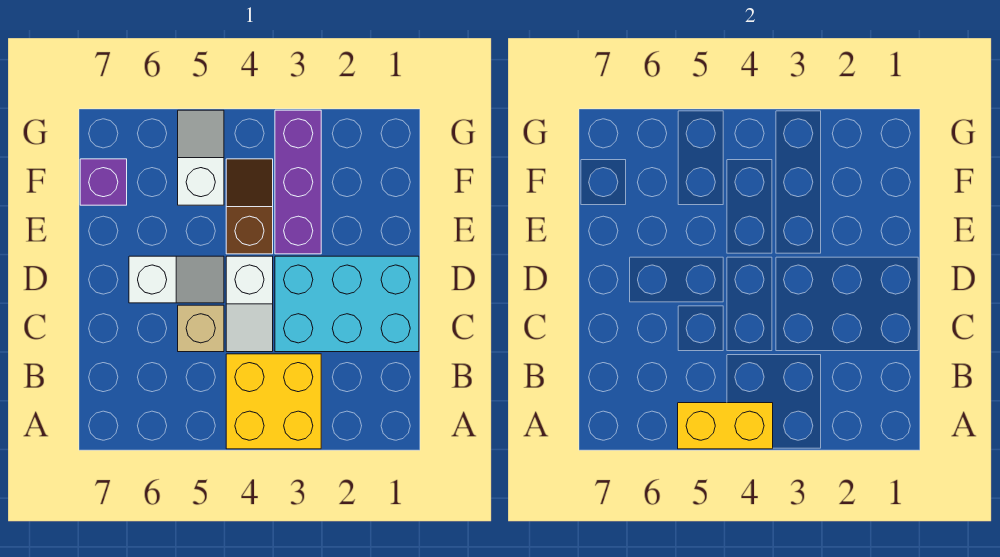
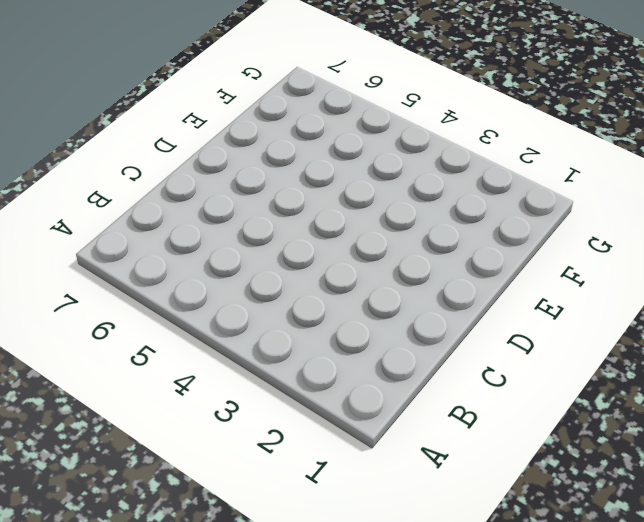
none -> yellow brick A3:B4 level 1
none -> cyan brick C1:D3 level 1

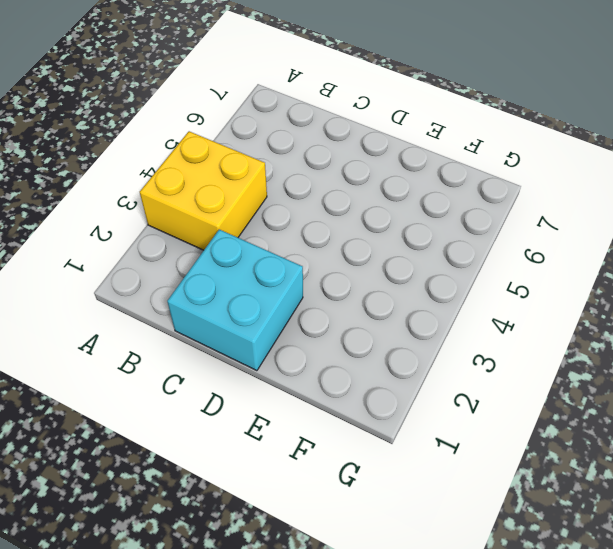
cyan brick C1:D2 level 1 -> cyan brick C1:D3 level 1
none -> white slope C4:D4 level 1 top D
none -> tan brick C5 level 1

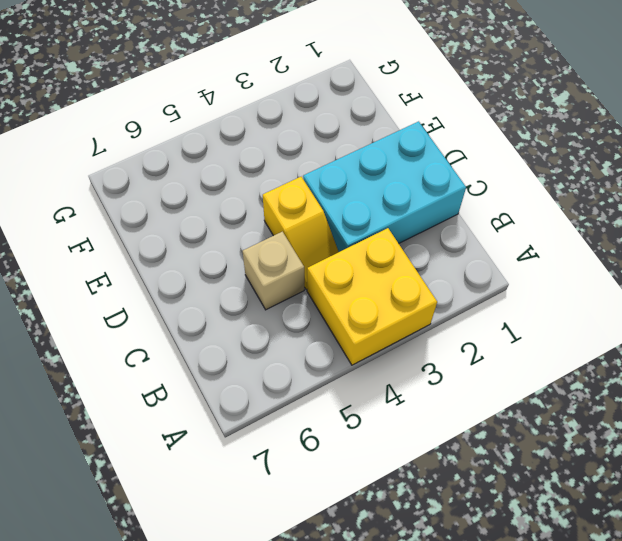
yellow slope C4:D4 level 1 top D -> white slope C4:D4 level 1 top D
none -> white slope D5:D6 level 1 top 6
none -> purple brick E3:G3 level 1

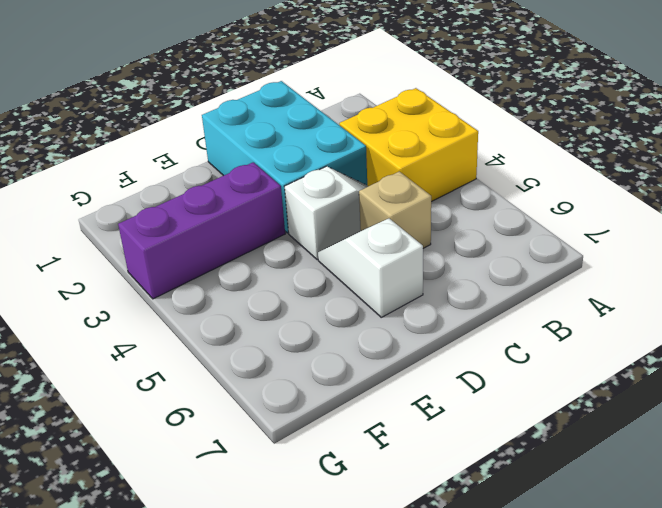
none -> brown slope E4:F4 level 1 top E
none -> white slope F5:G5 level 1 top F

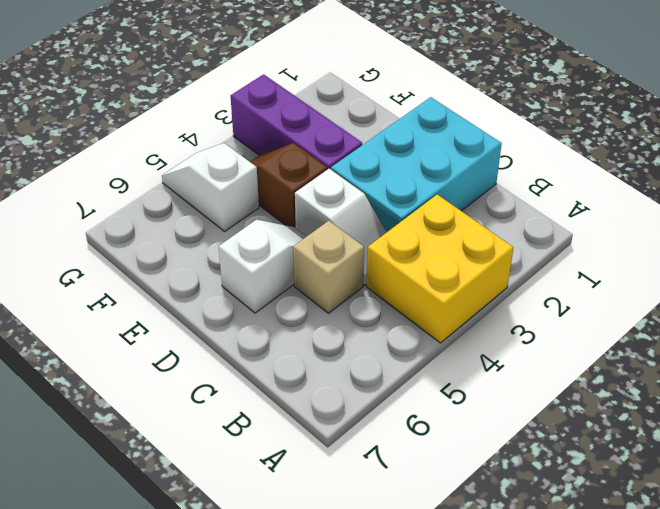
none -> purple brick F7 level 1
none -> yellow brick A4:A5 level 2

